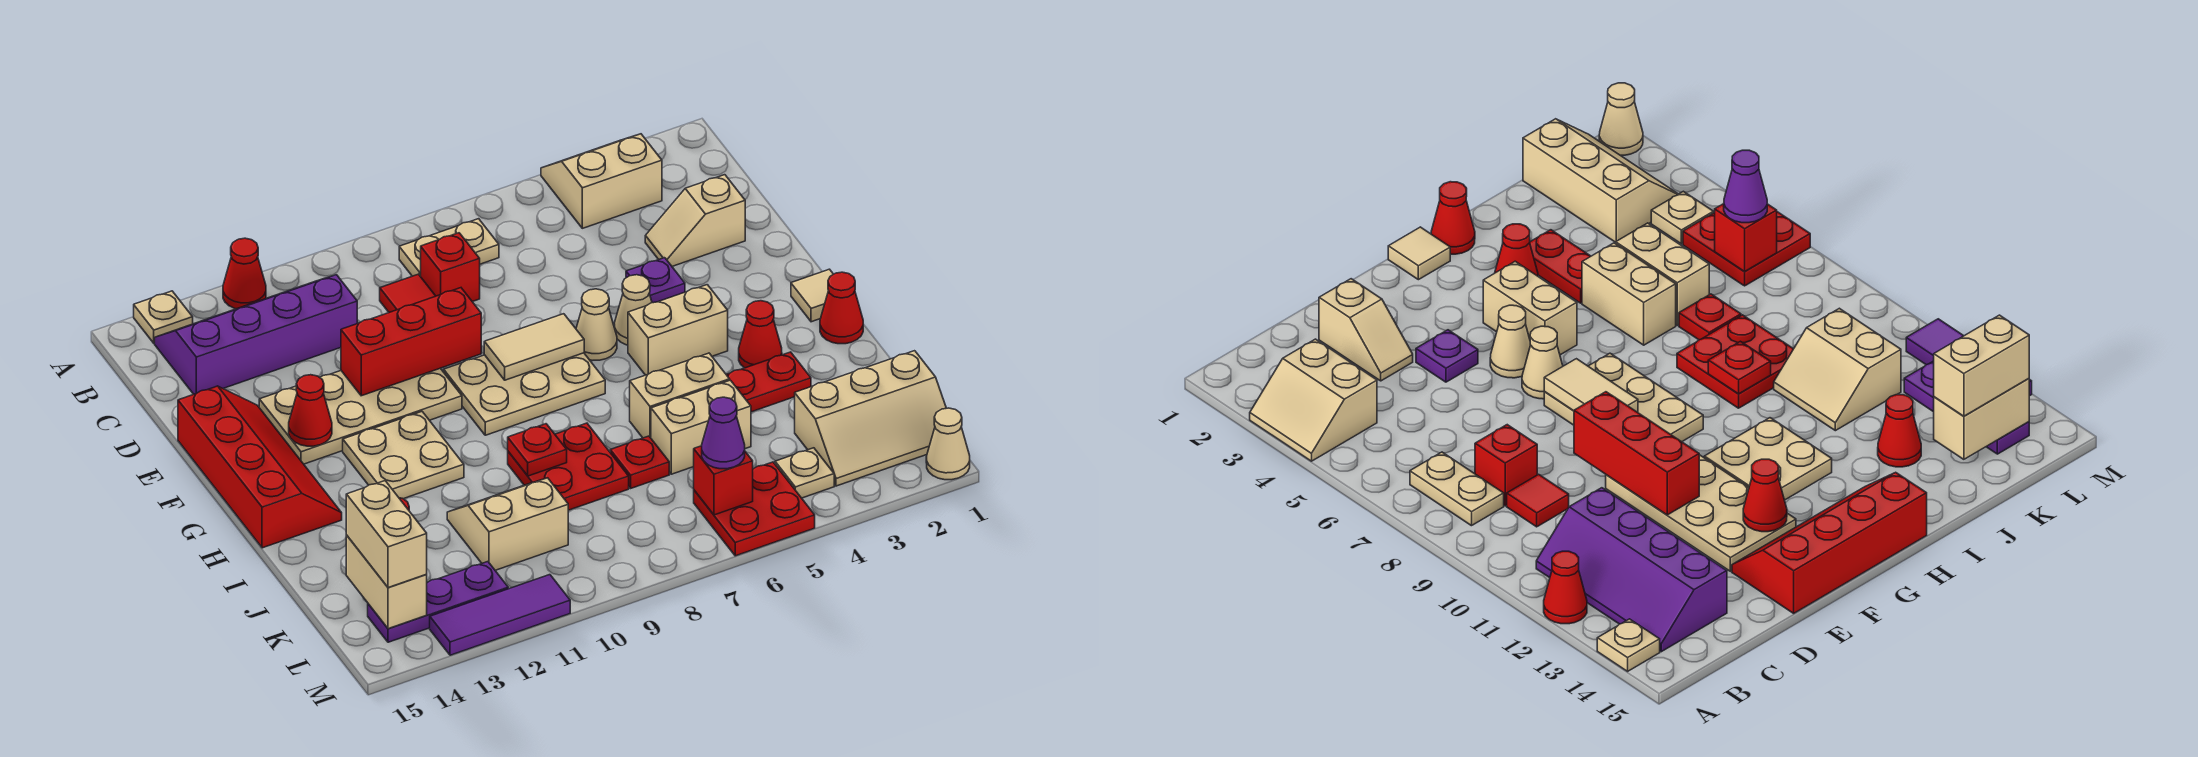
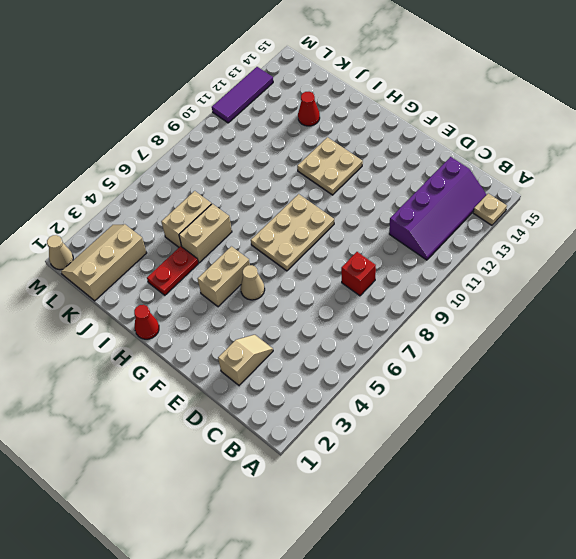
none -> tan slope A3:B4 level 1 top B
none -> red cone A12 level 1
none -> tan plate B7:B8 level 1
none -> red tile C9 level 1

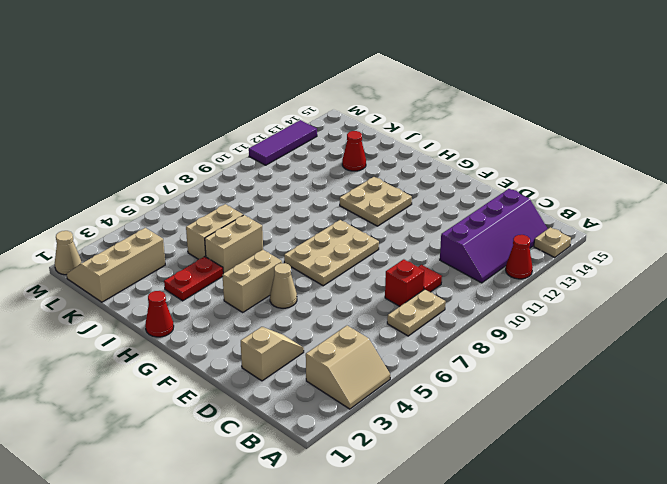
none -> purple plate E4 level 1
none -> tan plate E10:F13 level 1
none -> red slope E14:H15 level 1 top 15
none -> tan cone F6 level 1

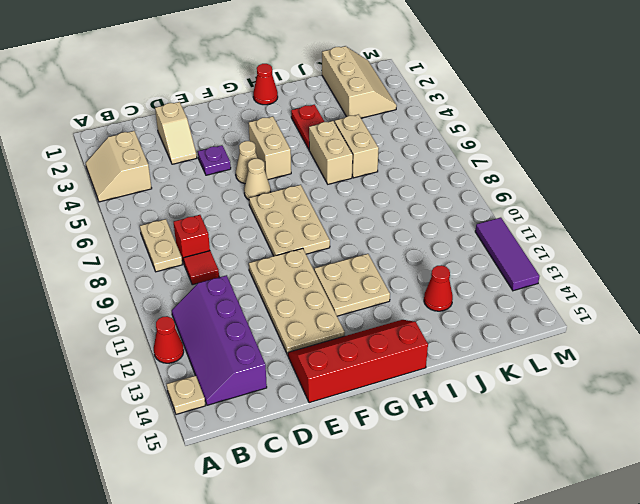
none -> tan tile G1 level 1
none -> red cone H3 level 1
none -> red plate I8:J9 level 1
none -> red plate J7 level 1

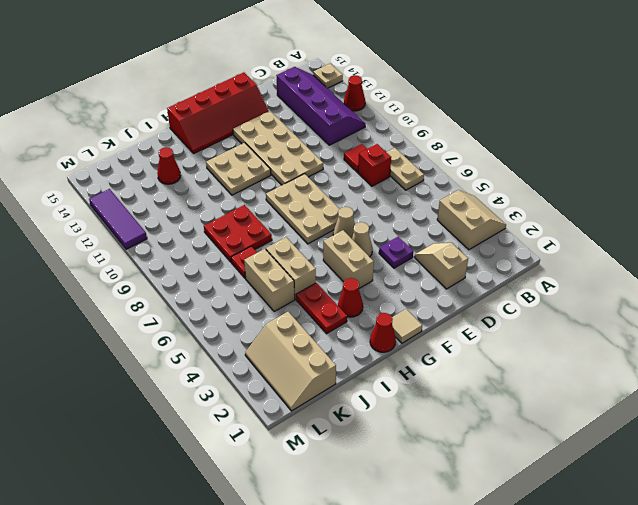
none -> tan slope J10:K11 level 1 top K
none -> tan plate L4 level 1
none -> red plate L5:M6 level 1
none -> purple plate L12:L14 level 1

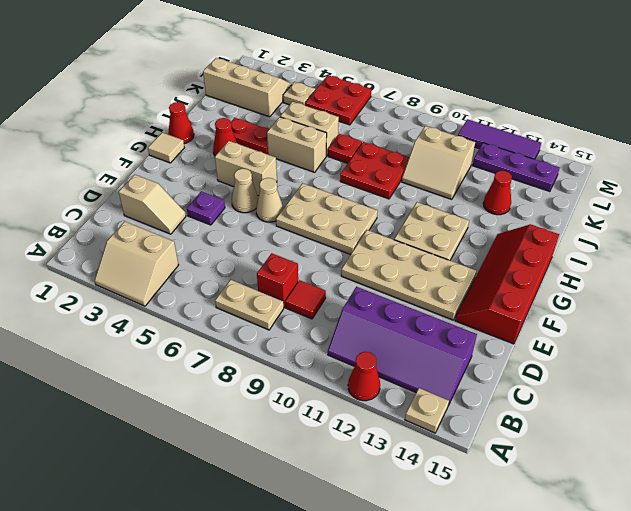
none -> tan cone M1 level 1
none -> red brick E9:E11 level 2
none -> tan tile F7:F8 level 2
none -> red cone F13 level 2

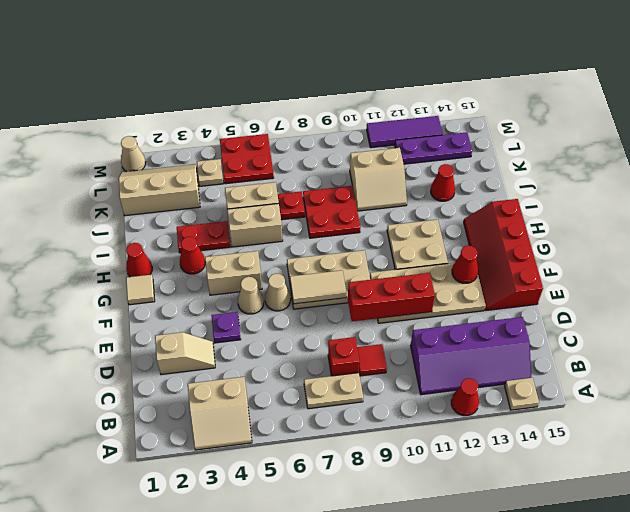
none -> red plate I9 level 2
none -> tan brick K14:L14 level 2
none -> red brick L6 level 2
none -> tan brick K14:L14 level 3

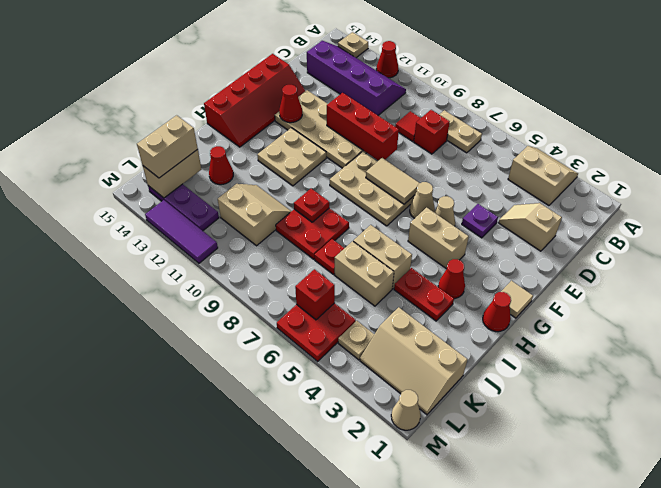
none -> purple cone L6 level 3

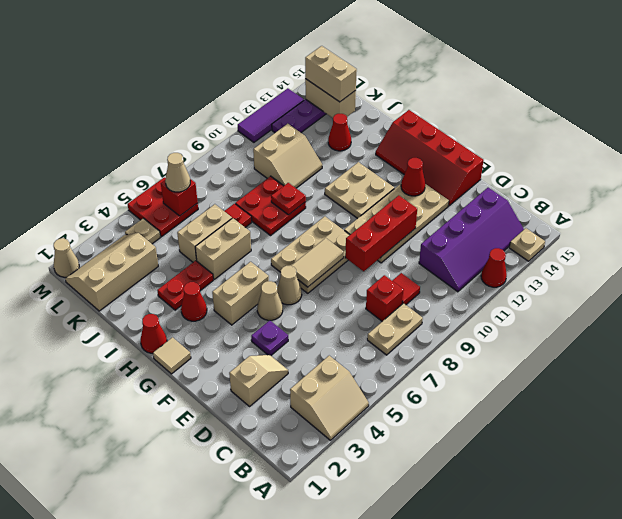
tan cone L6 level 3 -> purple cone L6 level 3

